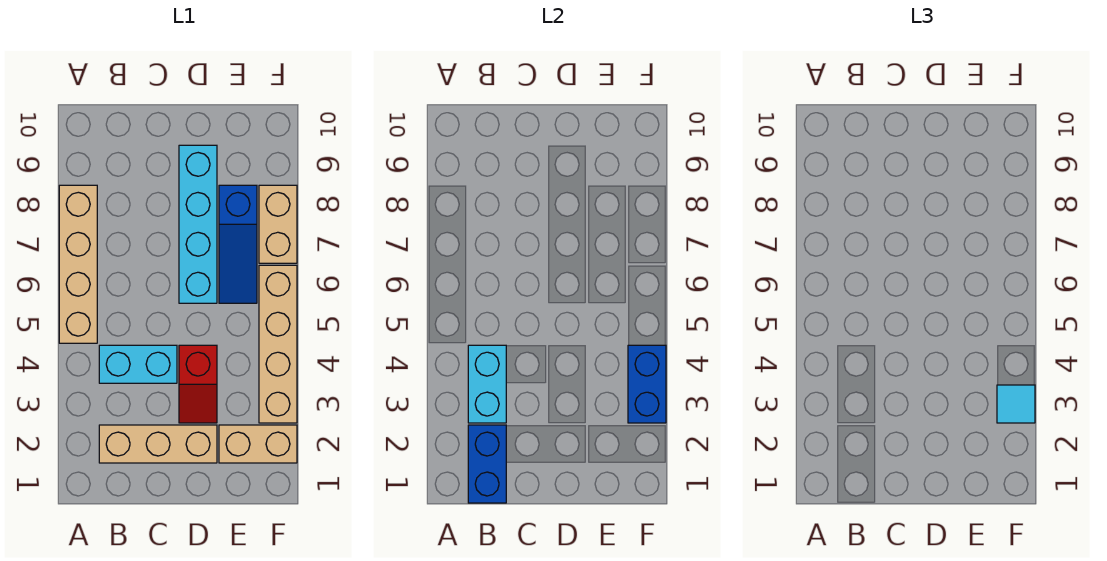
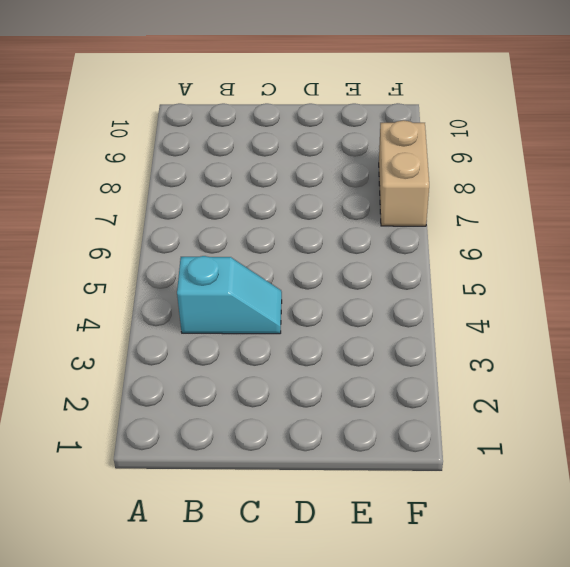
cyan slope B4:C4 level 1 top B -> cyan brick B4:C4 level 1
none -> tan brick A5:A8 level 1
none -> tan brick B2:D2 level 1
none -> red slope D3:D4 level 1 top 4

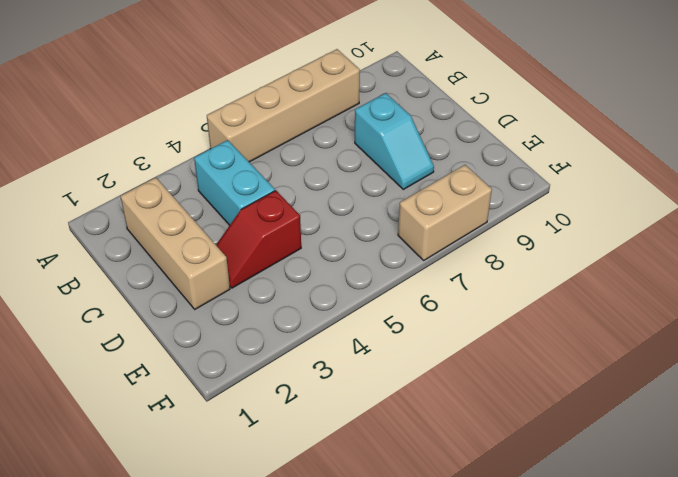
cyan slope C8:D8 level 1 top C -> cyan brick D6:D9 level 1
none -> tan brick E2:F2 level 1
none -> blue slope E6:E8 level 1 top 8
none -> tan brick F3:F6 level 1

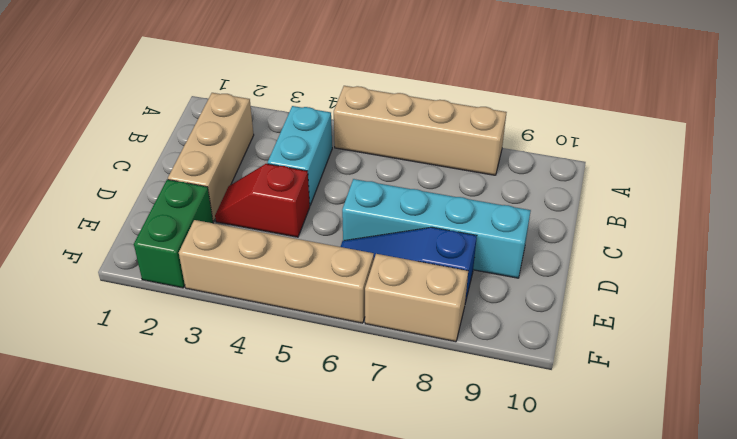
green brick E2:F2 level 1 -> tan brick E2:F2 level 1
none -> blue brick B1:B2 level 2
none -> cyan brick B3:B4 level 2
none -> blue brick F3:F4 level 2

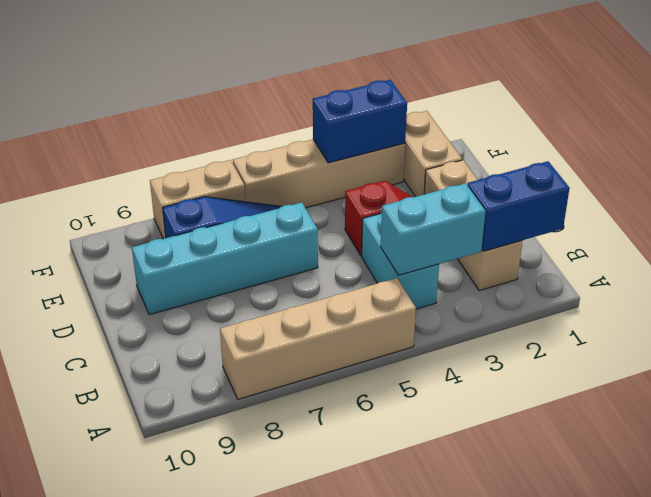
none -> cyan tile F3 level 3

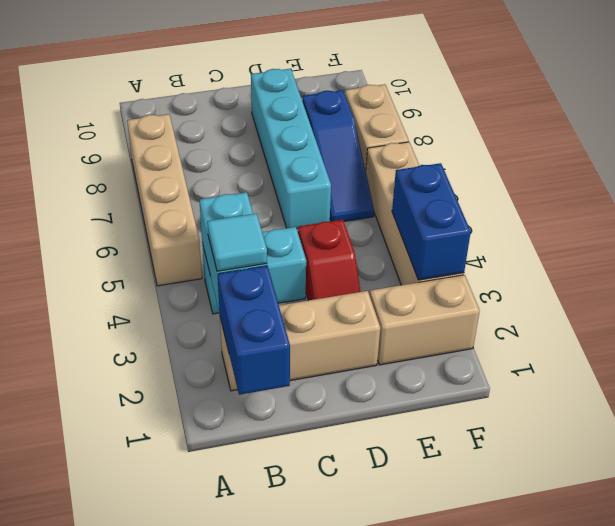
cyan tile B3 level 3 -> cyan tile F3 level 3

